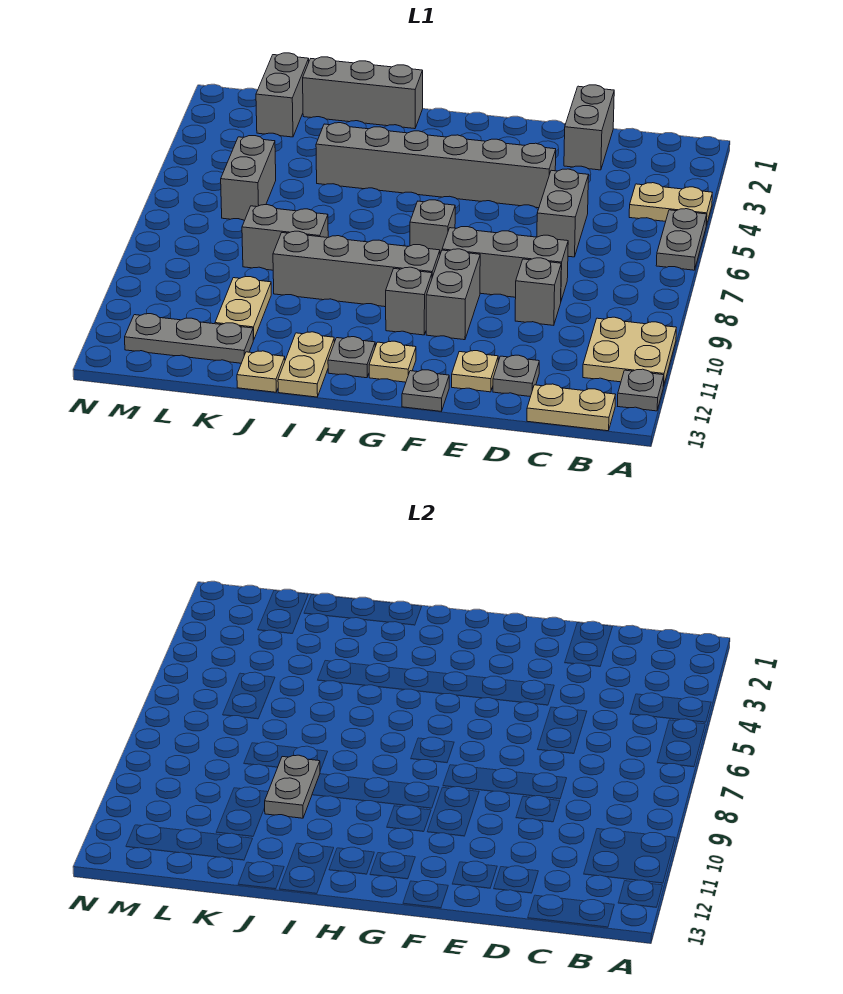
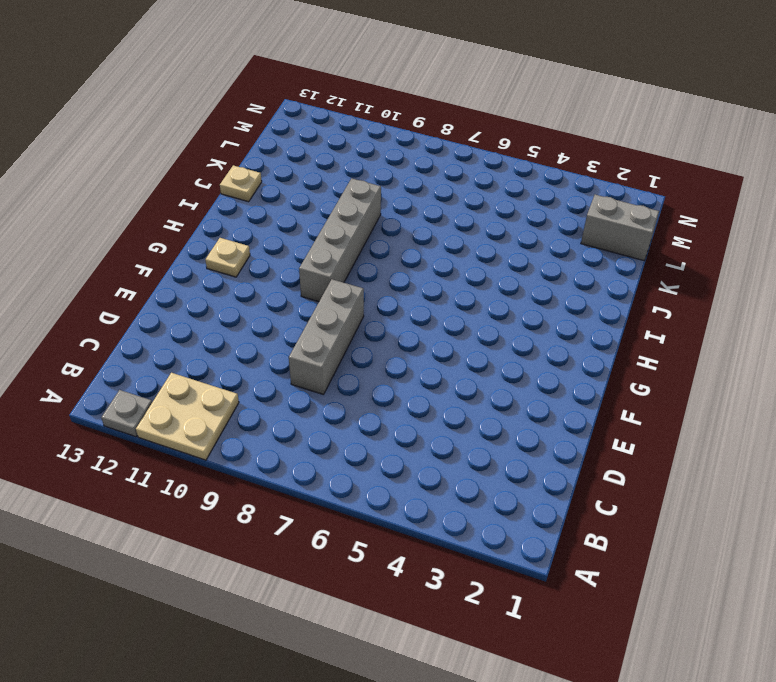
none -> tan plate A4:B4 level 1
none -> grey plate A5:A6 level 1
none -> tan plate B13:C13 level 1

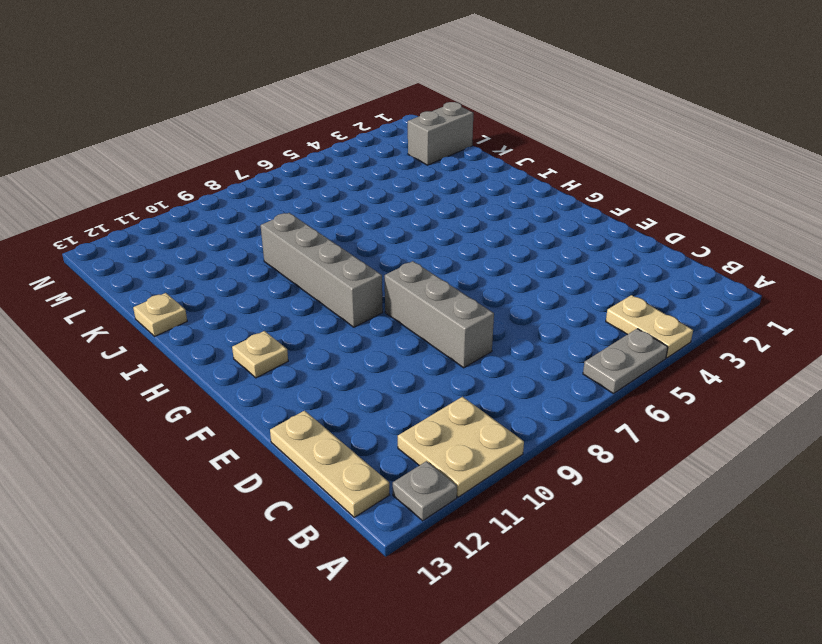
tan plate B13:D13 level 1 -> tan plate B13:C13 level 1
none -> grey brick D1:D2 level 1
none -> grey brick D5:D6 level 1
none -> grey brick D9 level 1

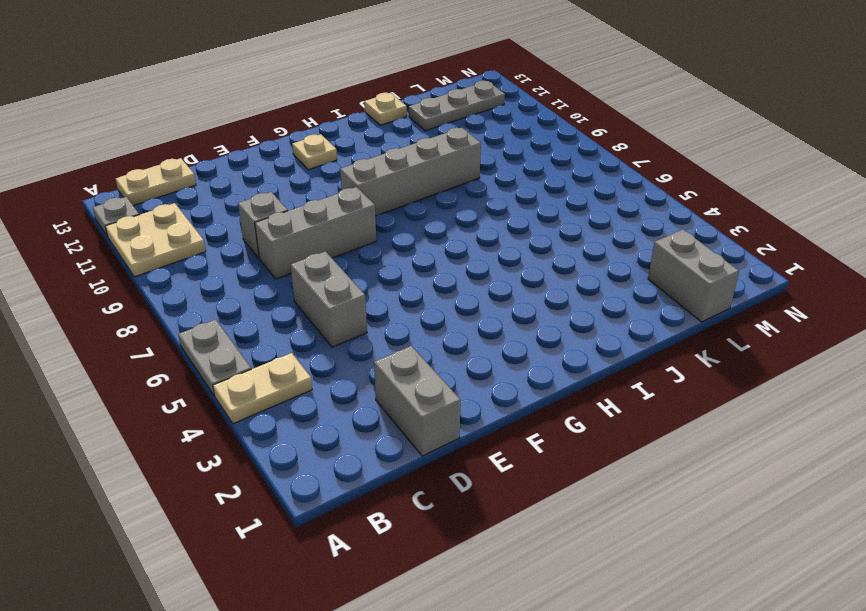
none -> grey plate D12 level 1
none -> grey brick E4:J4 level 1
none -> tan plate E12 level 1

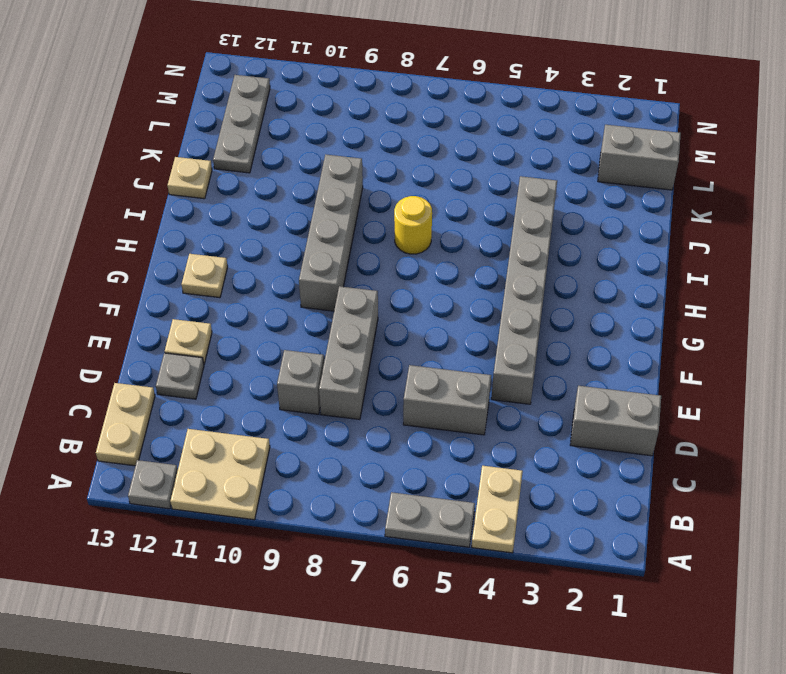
yellow round brick I7 level 1 -> none
none -> grey brick F9:F10 level 1
none -> grey plate F13 level 1
none -> grey brick G7 level 1

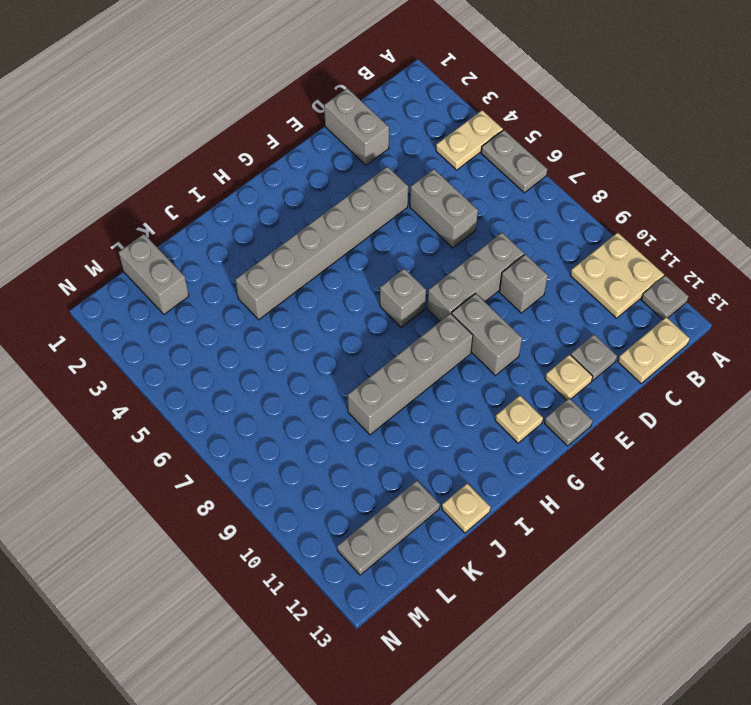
none -> grey brick G10 level 1
none -> grey plate H12 level 1
none -> grey brick I1:K1 level 1

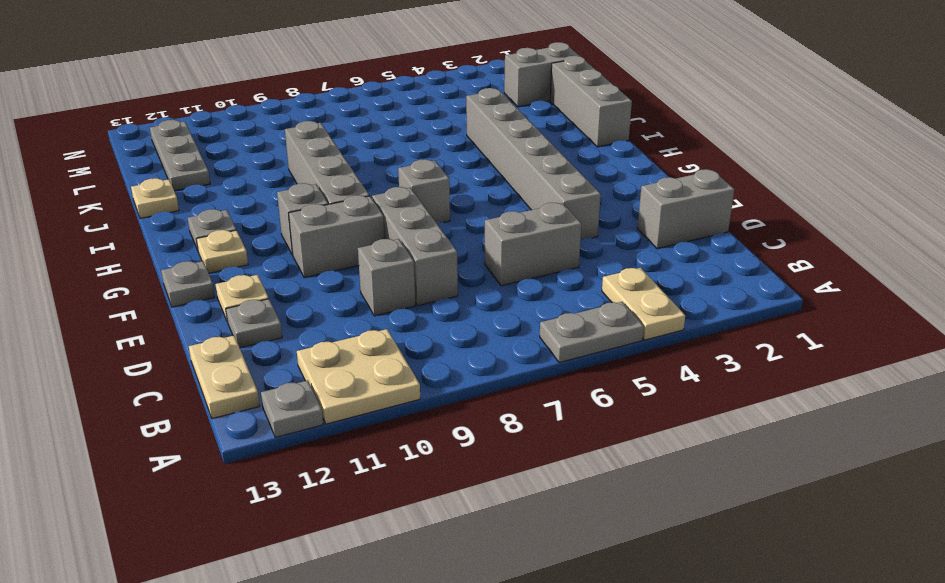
none -> tan plate I12:I13 level 1
none -> grey brick J8:K8 level 1
none -> tan plate K10:K11 level 1

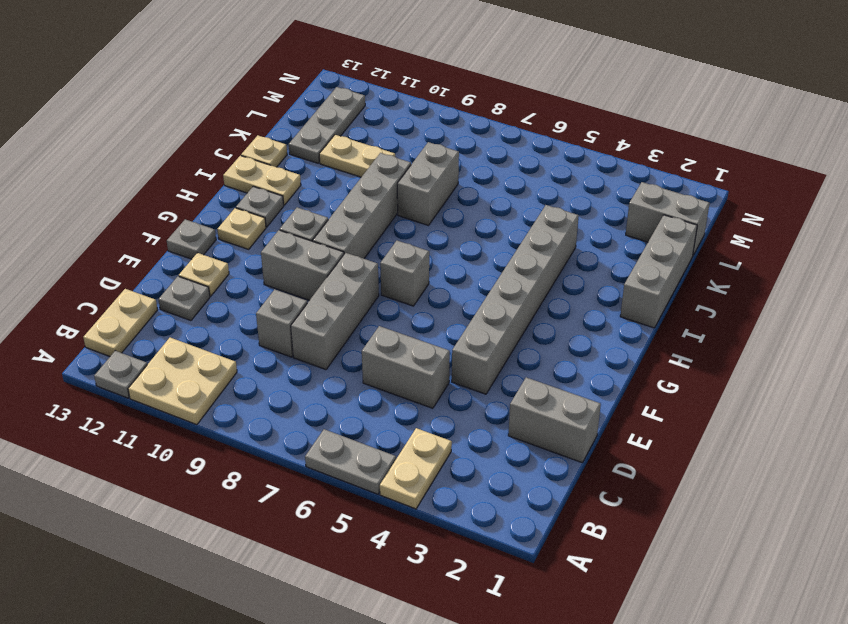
none -> grey brick L5:L6 level 1
none -> grey plate J9:J10 level 2

